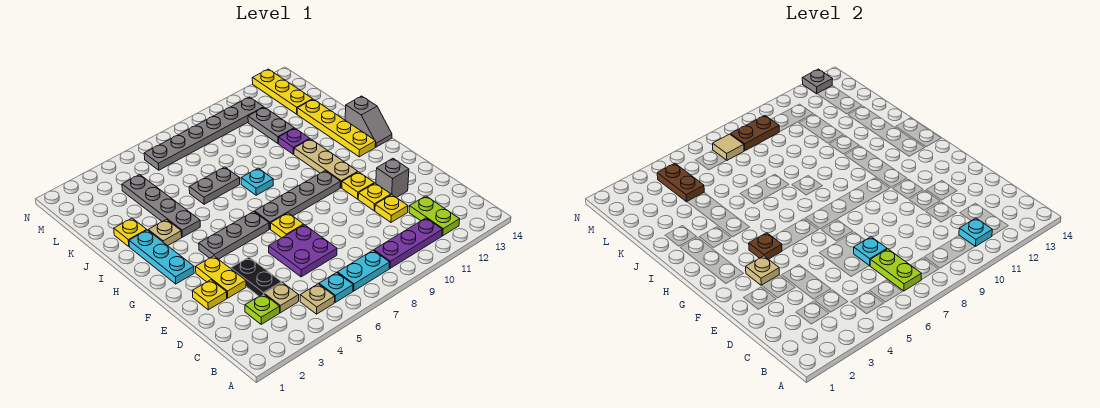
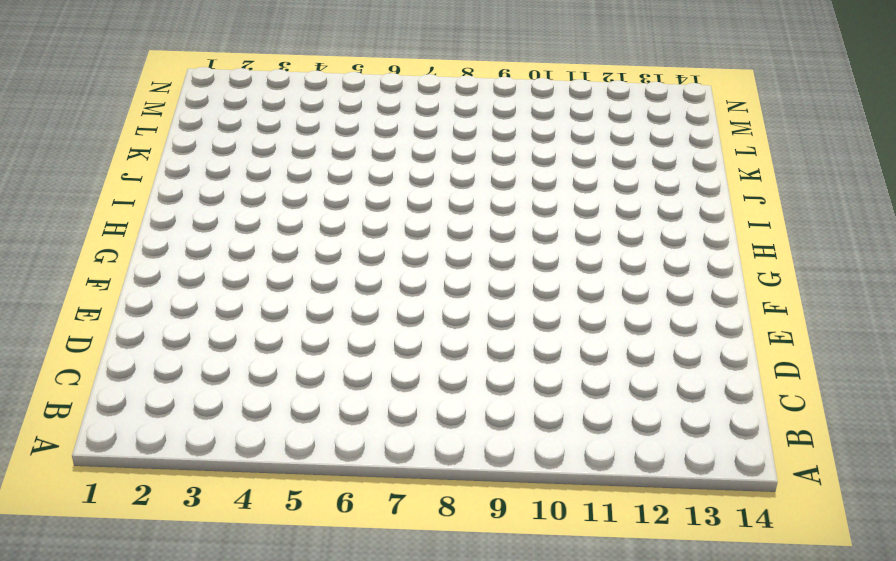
none -> tan plate B5 level 1
none -> cyan plate B6 level 1
none -> cyan plate B7:B8 level 1
none -> purple plate B9:B11 level 1

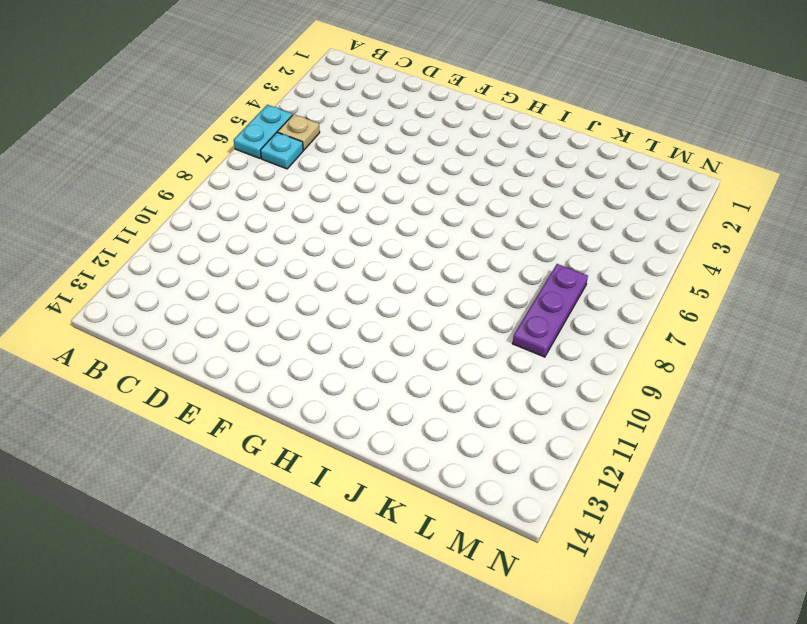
cyan plate A5:A6 level 1 -> cyan plate B7:B8 level 1
purple plate L7:L9 level 1 -> purple plate B9:B11 level 1
none -> lime plate B12:C12 level 1
none -> lime plate C3 level 1
none -> tan plate C4 level 1
none -> black plate D4:E4 level 1

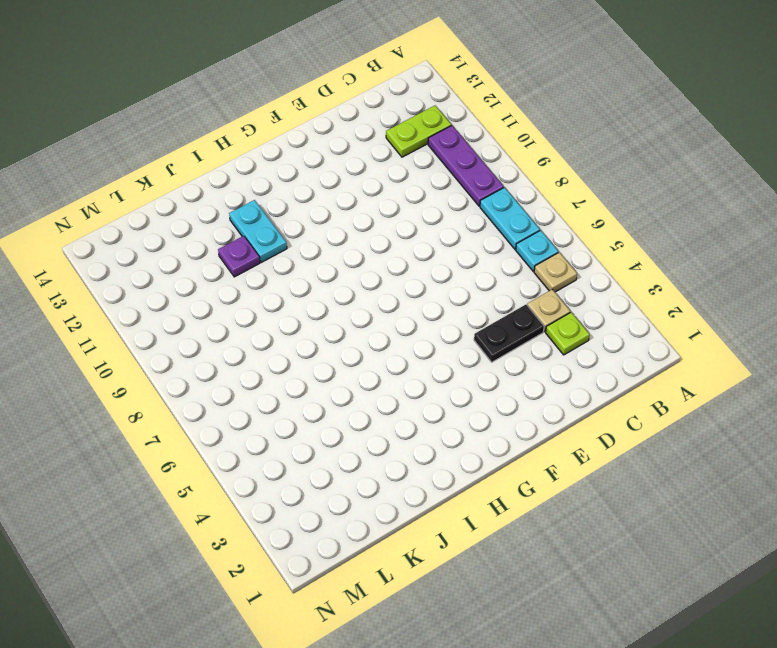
cyan plate I11:I12 level 1 -> tan plate G11:I11 level 1
none -> purple plate D6:E7 level 1
none -> yellow plate D11 level 1
none -> yellow plate E2 level 1
none -> yellow plate E3:F3 level 1

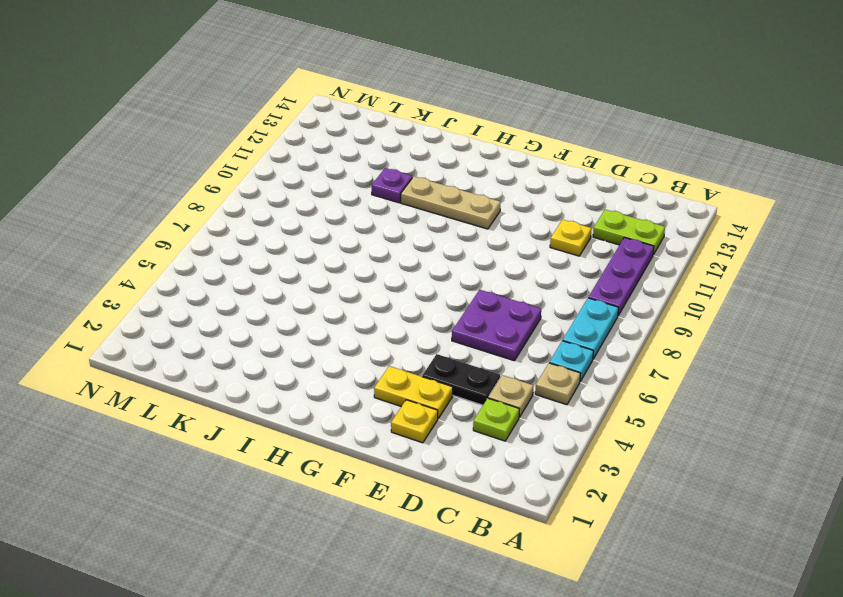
none -> yellow plate E11 level 1
none -> grey brick E12 level 1
none -> yellow plate F7 level 1
none -> yellow plate F11 level 1

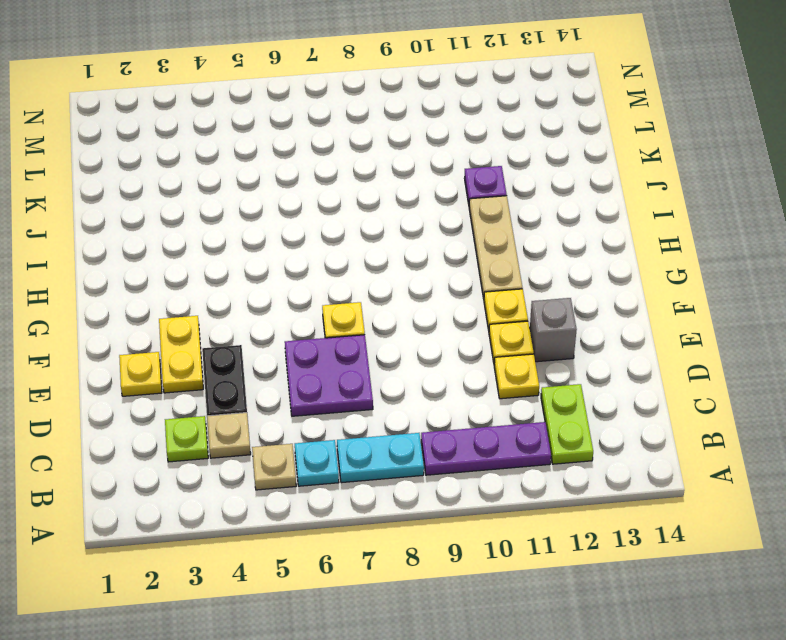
none -> cyan plate G2:I2 level 1
none -> grey plate G4:G6 level 1
none -> grey plate G7:G10 level 1
none -> yellow plate H13:K13 level 1

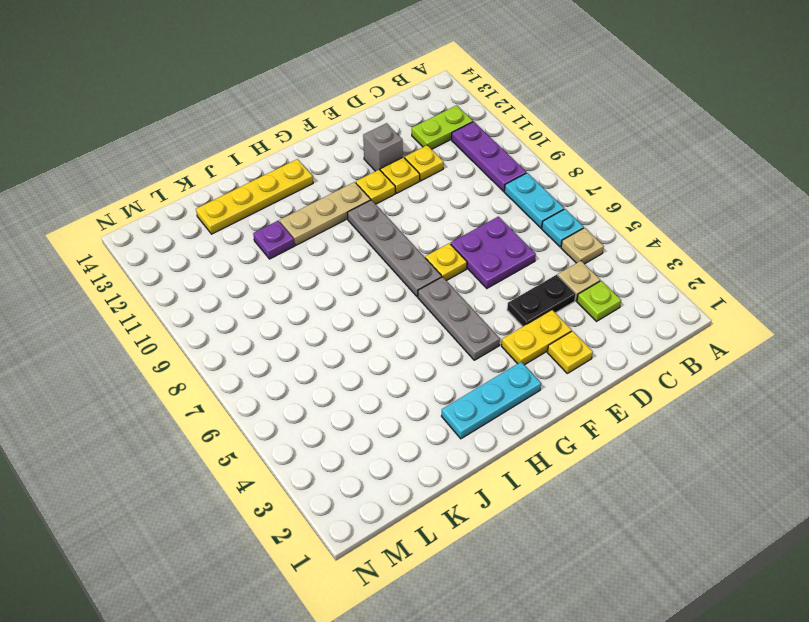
none -> grey slope H14:I14 level 1 top I
none -> tan plate I3 level 1
none -> grey plate I4:L4 level 1
none -> cyan plate I8 level 1

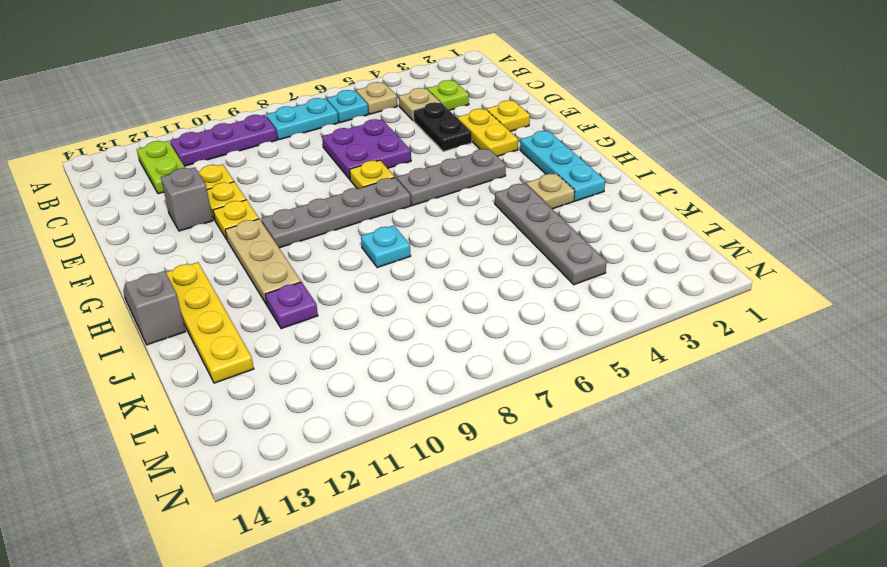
none -> yellow plate J2 level 1
none -> grey plate J6:J7 level 1
none -> grey plate K11:L11 level 1
none -> yellow plate L13:N13 level 1

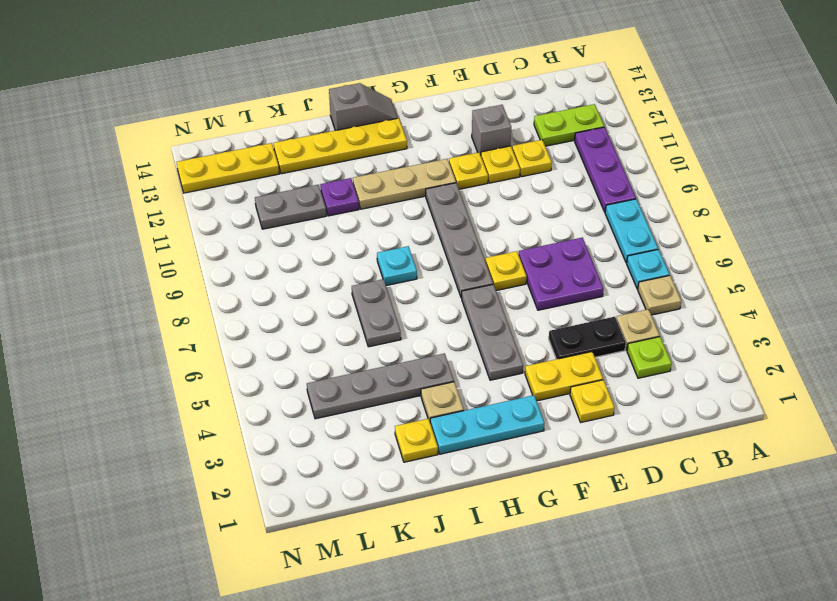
none -> grey plate M6:M11 level 1
none -> lime plate B7:C7 level 2
none -> cyan plate B11 level 2
none -> cyan plate D7 level 2

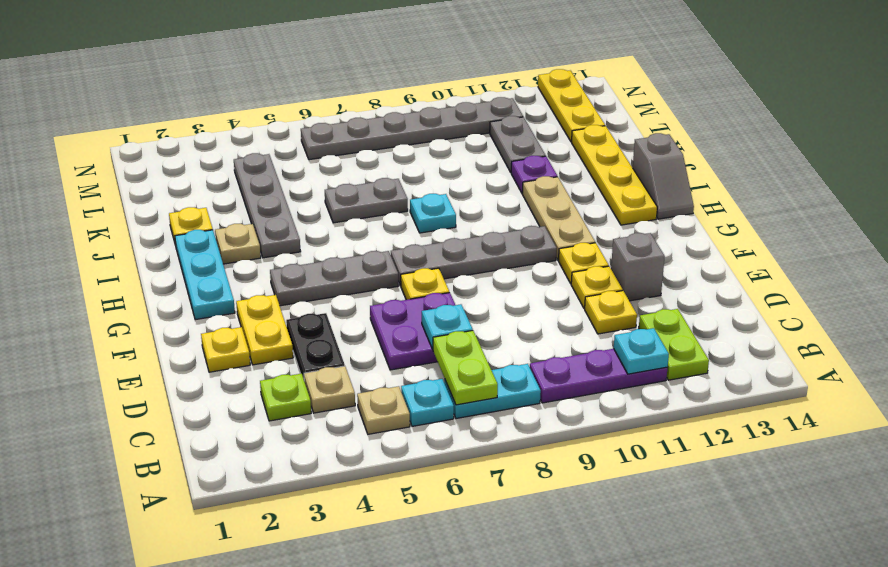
none -> tan plate F3 level 2
none -> brown plate G4 level 2
none -> brown plate L4:M4 level 2
none -> tan tile M7 level 2

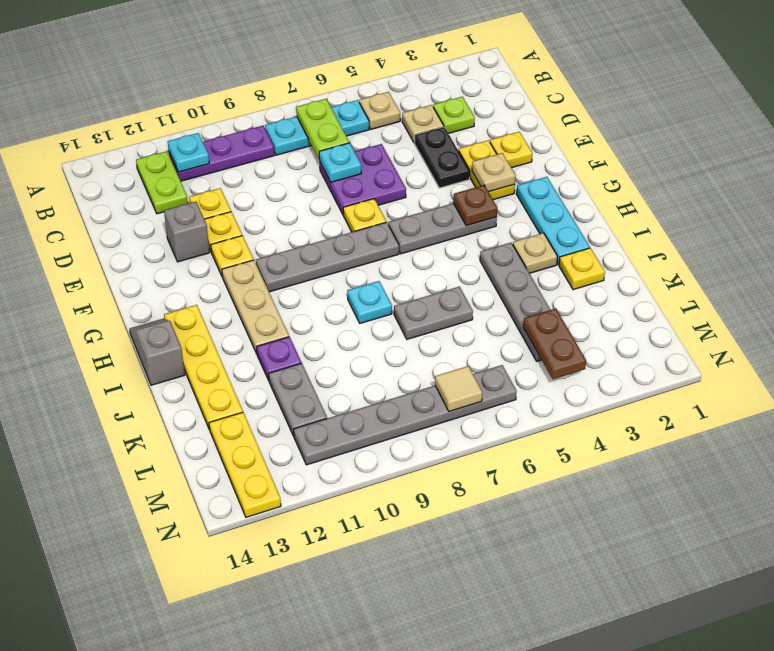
none -> brown plate M8:M9 level 2
none -> grey plate N13 level 2

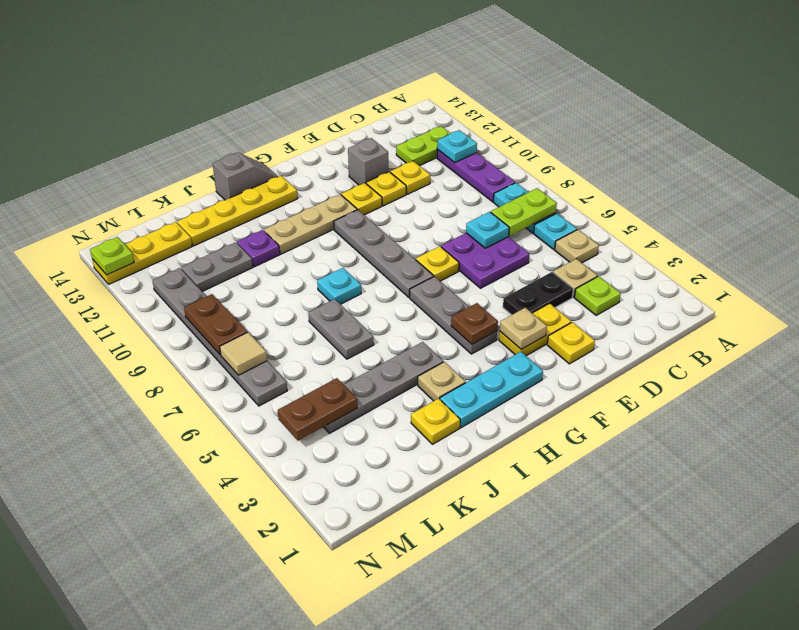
lime plate N13 level 2 -> grey plate N13 level 2

